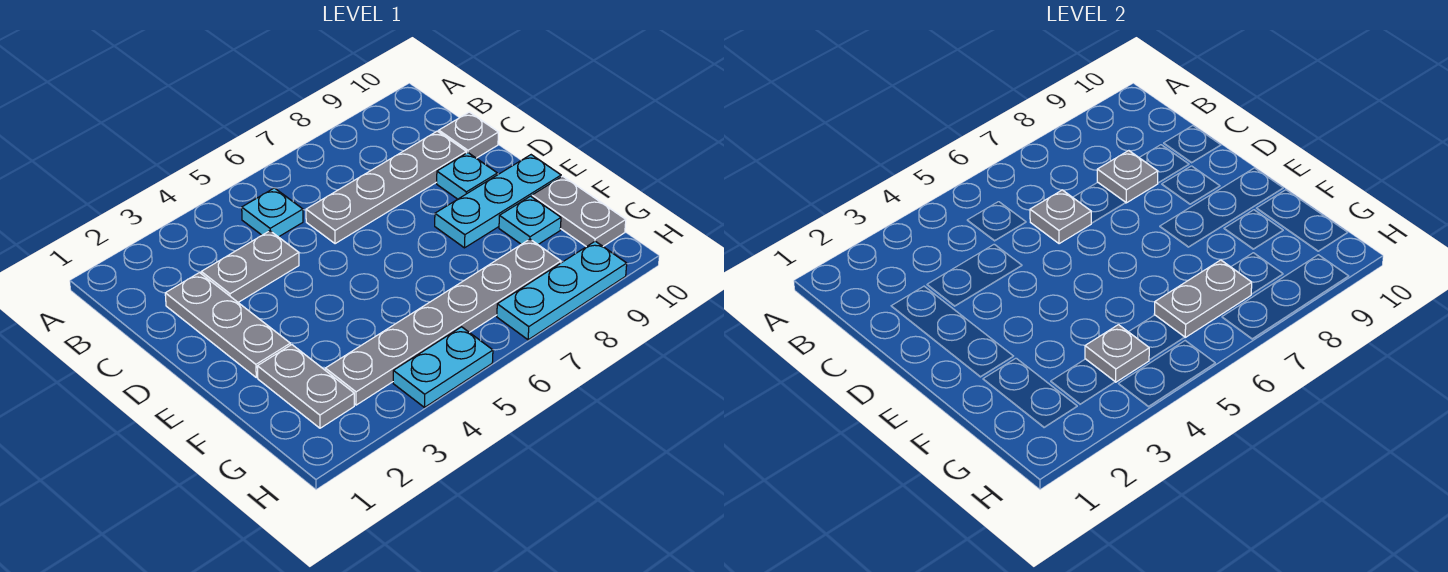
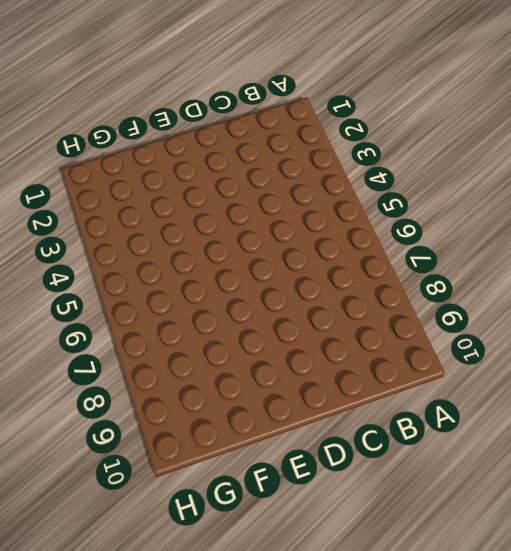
none -> cyan plate B5 level 1
none -> grey plate C2:E2 level 1
none -> grey plate C3:C4 level 1

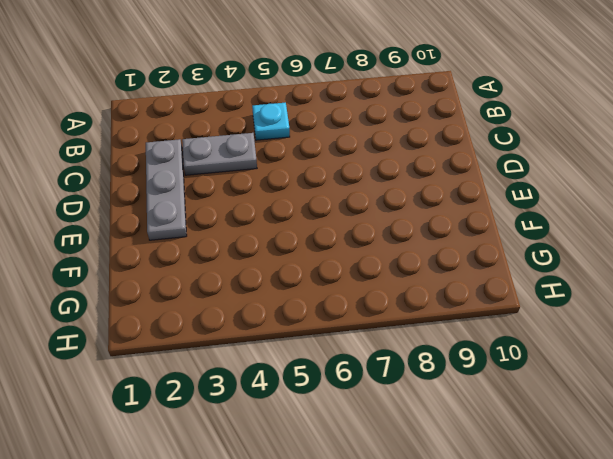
none -> grey plate C6:C9 level 1
none -> grey plate C10 level 1
none -> cyan plate D9 level 1

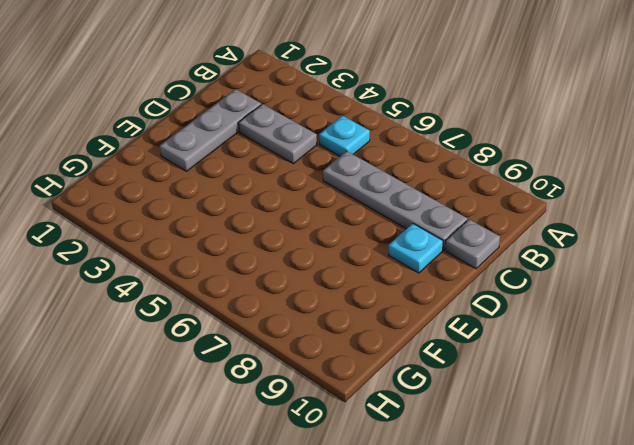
none -> cyan plate E8:E10 level 1
none -> grey plate F2:G2 level 1
none -> cyan plate F9 level 1

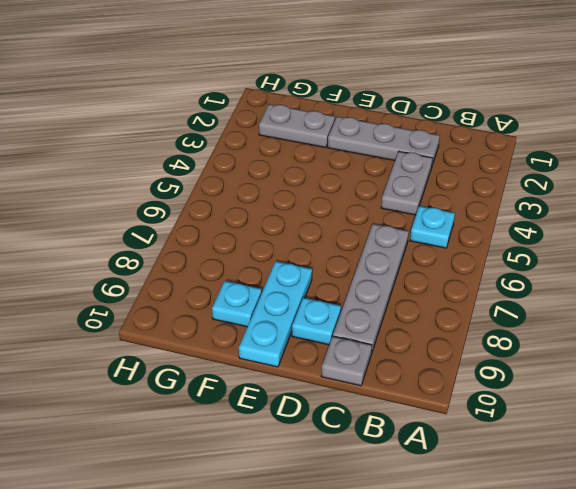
none -> grey plate F10:G10 level 1
none -> grey plate G3:G8 level 1
none -> cyan plate H4:H5 level 1

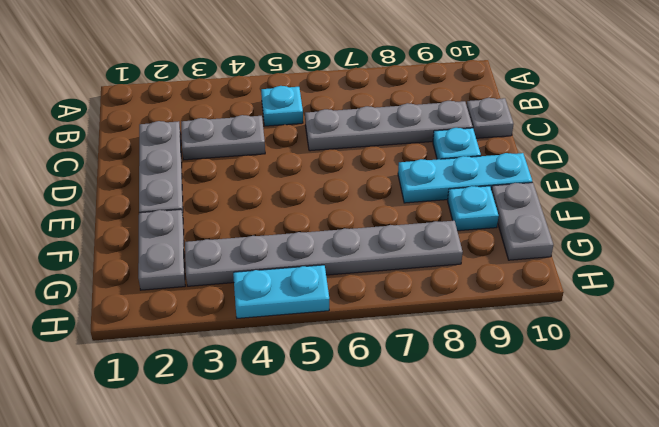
none -> cyan plate H7:H9 level 1
none -> grey plate C6 level 2
none -> grey plate C8 level 2

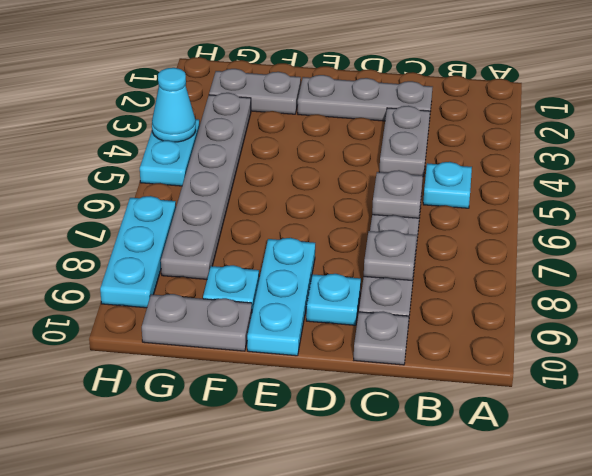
cyan cone H4 level 2 -> none
none -> grey plate G4 level 2
none -> grey plate G6:G7 level 2

